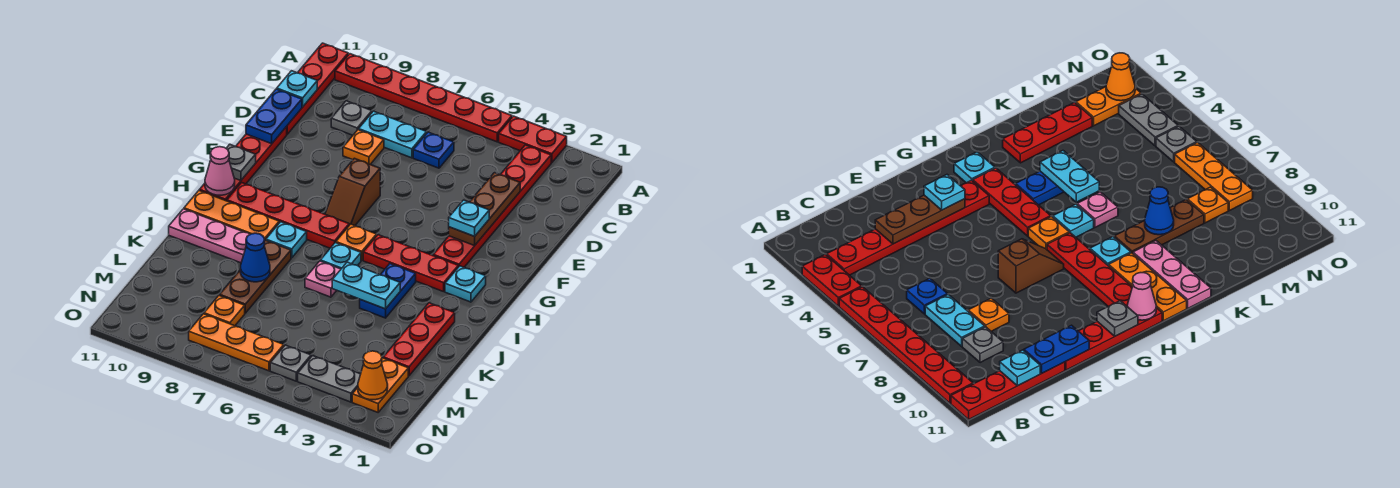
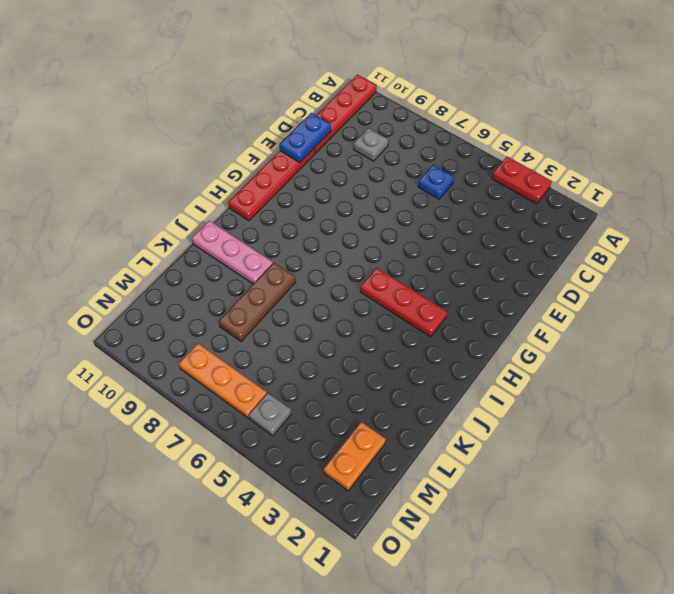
none -> red plate A5:A10 level 1
none -> red plate B3:G3 level 1
none -> cyan plate C7:C8 level 1
none -> orange plate D8 level 1

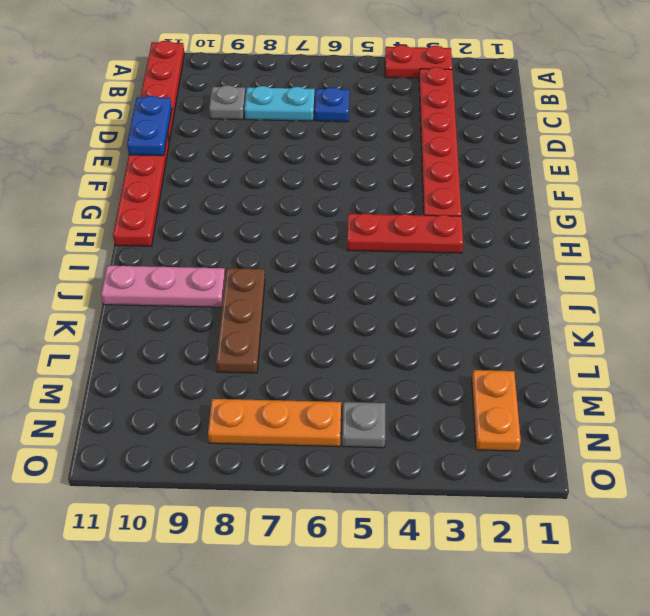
none -> red plate A5:A10 level 1
none -> orange plate D8 level 1
none -> brown slope F7:G7 level 1 top F
none -> cyan plate H2 level 1

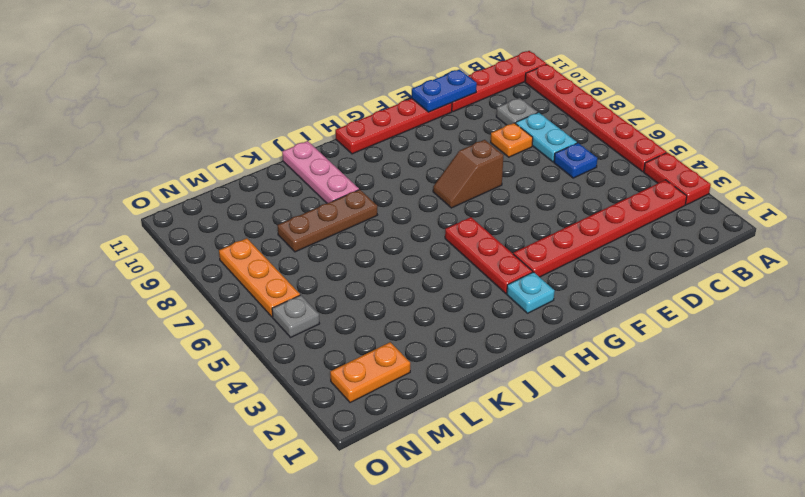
none -> orange plate H6 level 1
none -> red plate H7:H10 level 1
none -> blue plate I4:J4 level 1
none -> cyan plate I6 level 1

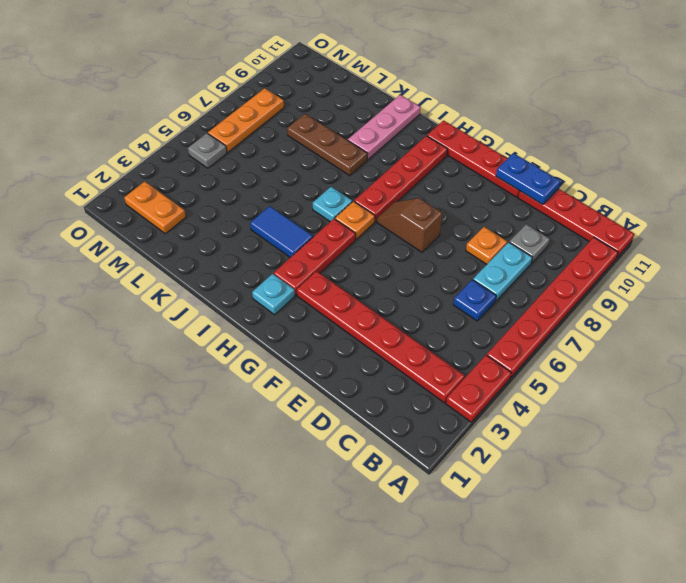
blue tile I4:J4 level 1 -> blue plate I4:J4 level 1
none -> cyan plate I8 level 1
none -> orange plate I9:I11 level 1
none -> red plate J2:L2 level 1
none -> pink plate J6 level 1

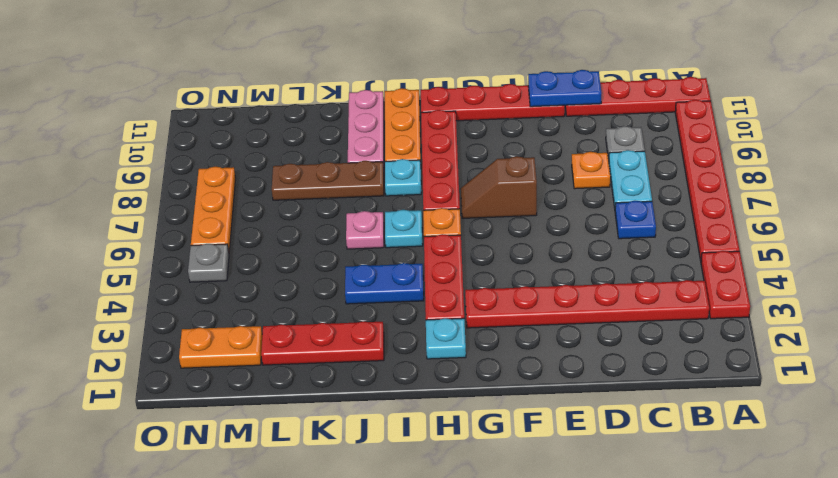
none -> orange plate M8 level 1
none -> grey plate N3:N4 level 1
none -> cyan plate C11 level 2
none -> brown plate D3:F3 level 2

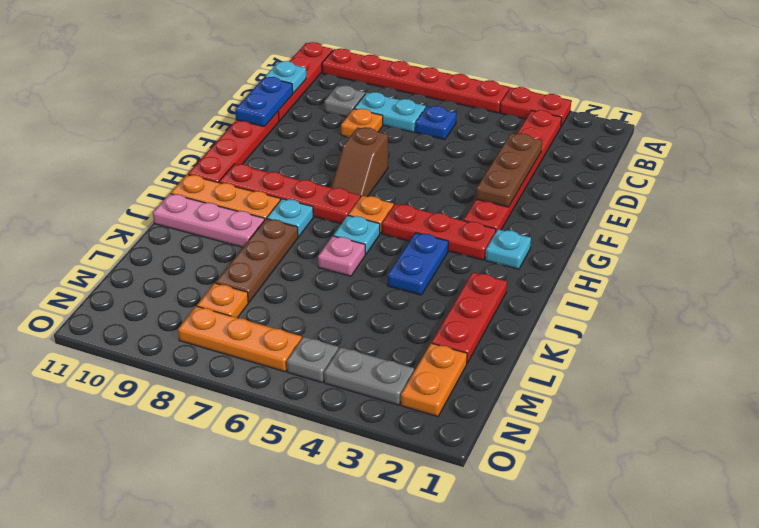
none -> grey plate G11 level 2
none -> pink cone H11 level 2
none -> cyan plate J4:J5 level 2
none -> blue cone K8 level 2

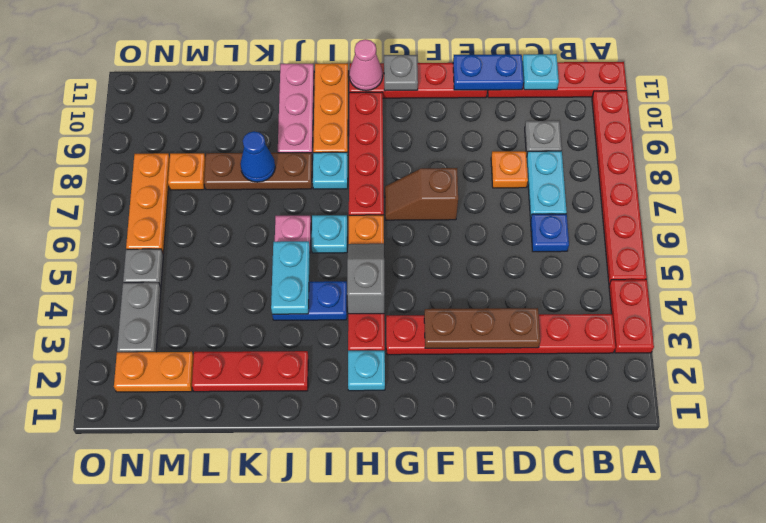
grey slope H4:H5 level 2 top 4 -> none
none -> orange cone N2 level 2
none -> cyan plate F3 level 3

